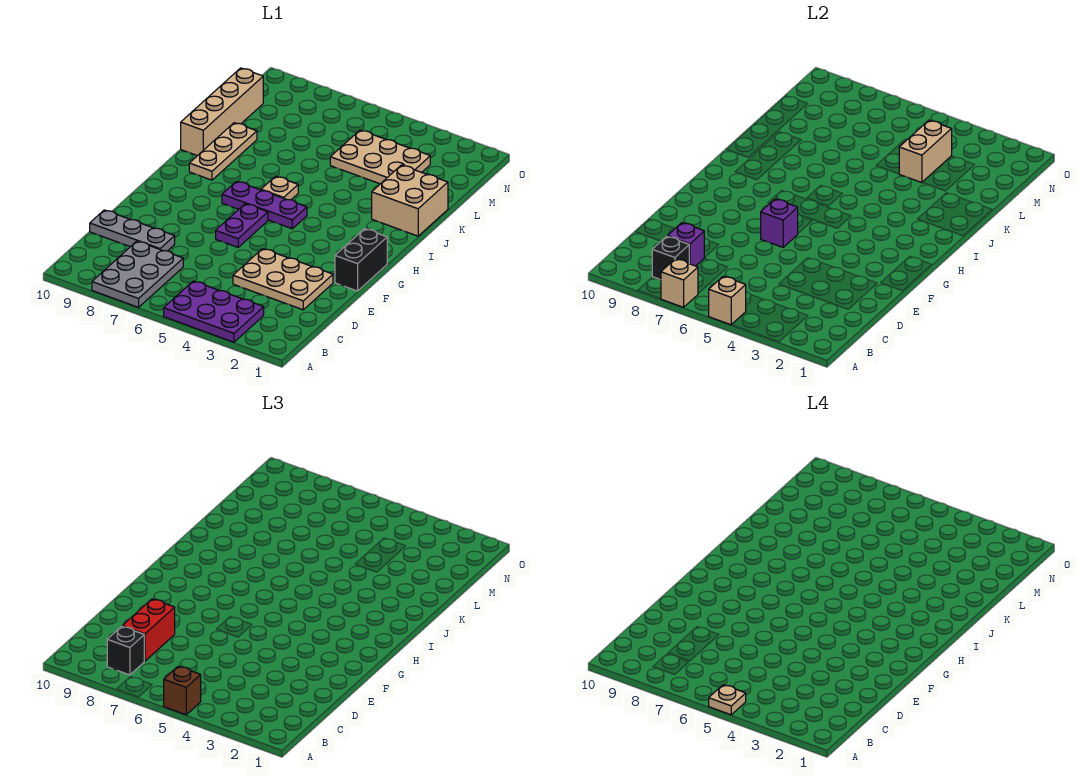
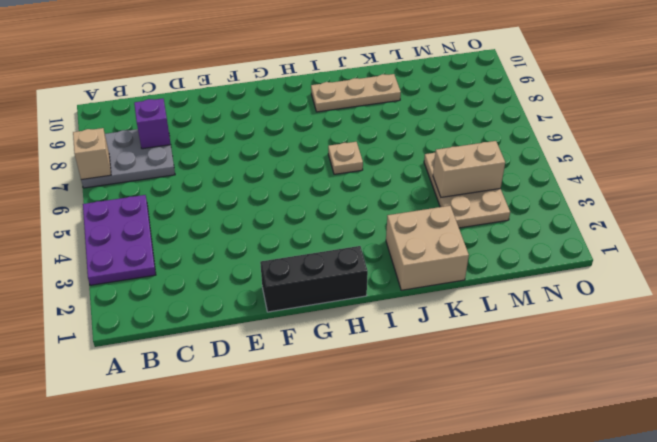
black brick F1:H1 level 1 -> black brick F1:G1 level 1
none -> tan plate D2:E4 level 1
none -> grey plate D8:D10 level 1
none -> purple plate F6:G6 level 1

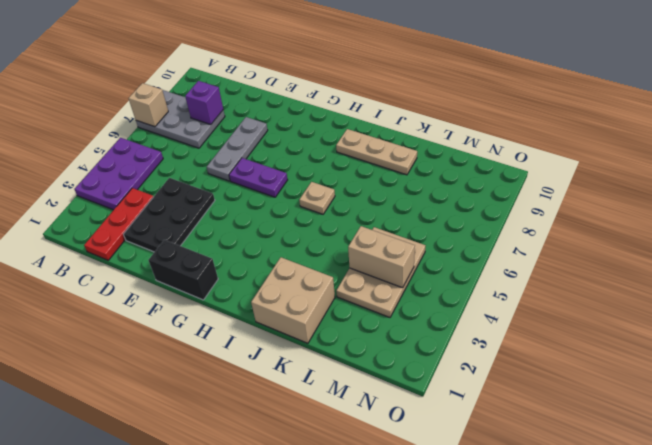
red plate C1:C3 level 1 -> none
black plate D2:E4 level 1 -> tan plate D2:E4 level 1
grey plate E6:E8 level 1 -> grey plate D8:D10 level 1
none -> purple plate H5:H7 level 1
none -> tan brick J10:M10 level 1
none -> tan brick A5 level 2

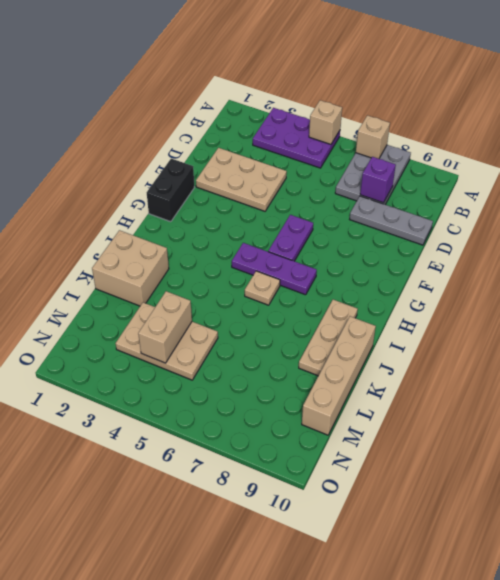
none -> black brick B8 level 2
none -> purple brick F6 level 2
none -> brown brick A5 level 3

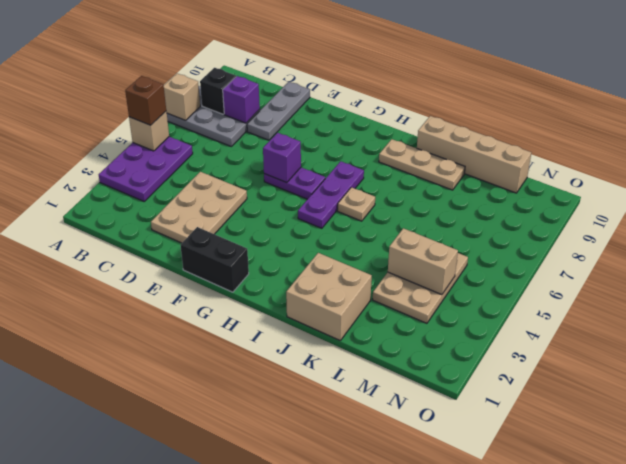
none -> black brick B8 level 3
none -> red brick C8:D8 level 3
none -> tan plate A5 level 4

